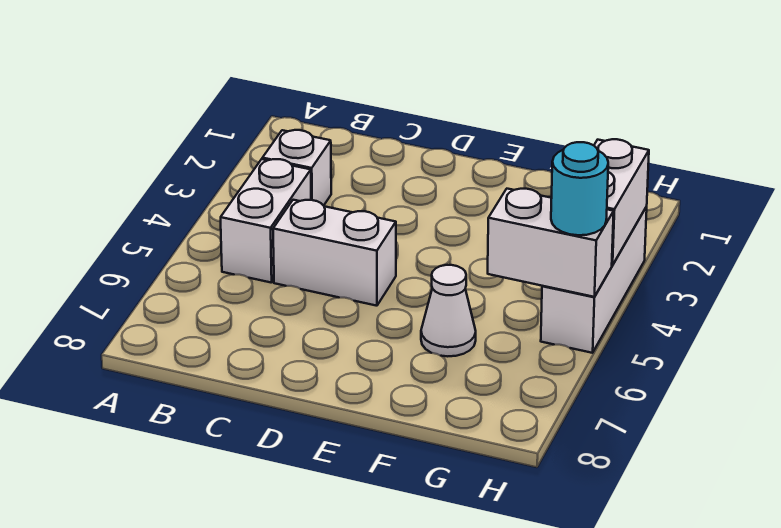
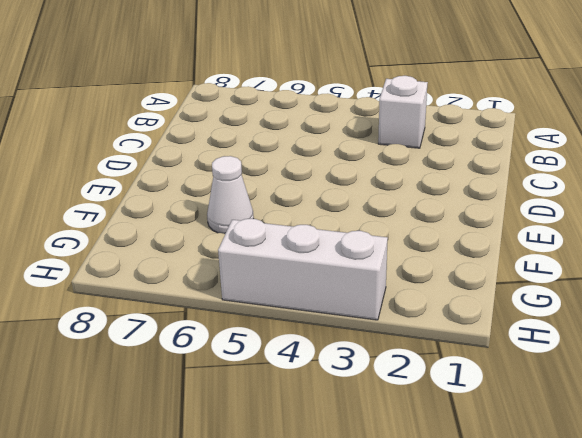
none -> white brick B4:B5 level 1
none -> white brick C5:D5 level 1

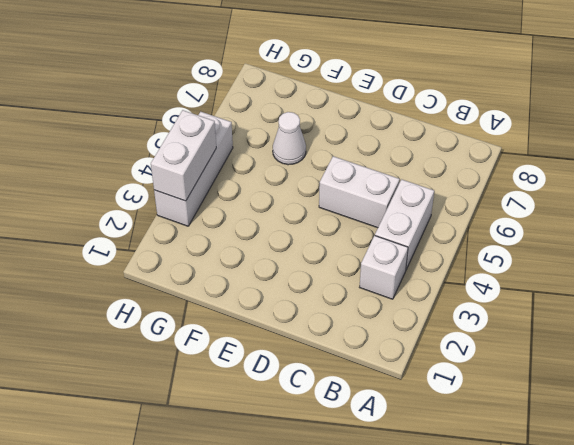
none -> white brick G5:H5 level 2
none -> cyan round brick H5 level 3

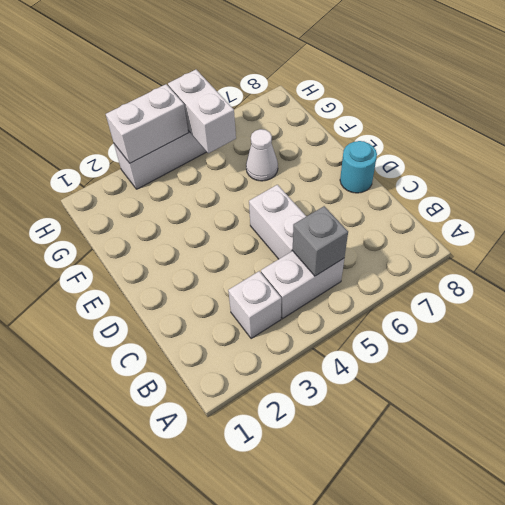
grey brick B5 level 2 -> none
cyan round brick D8 level 1 -> cyan round brick H5 level 3

